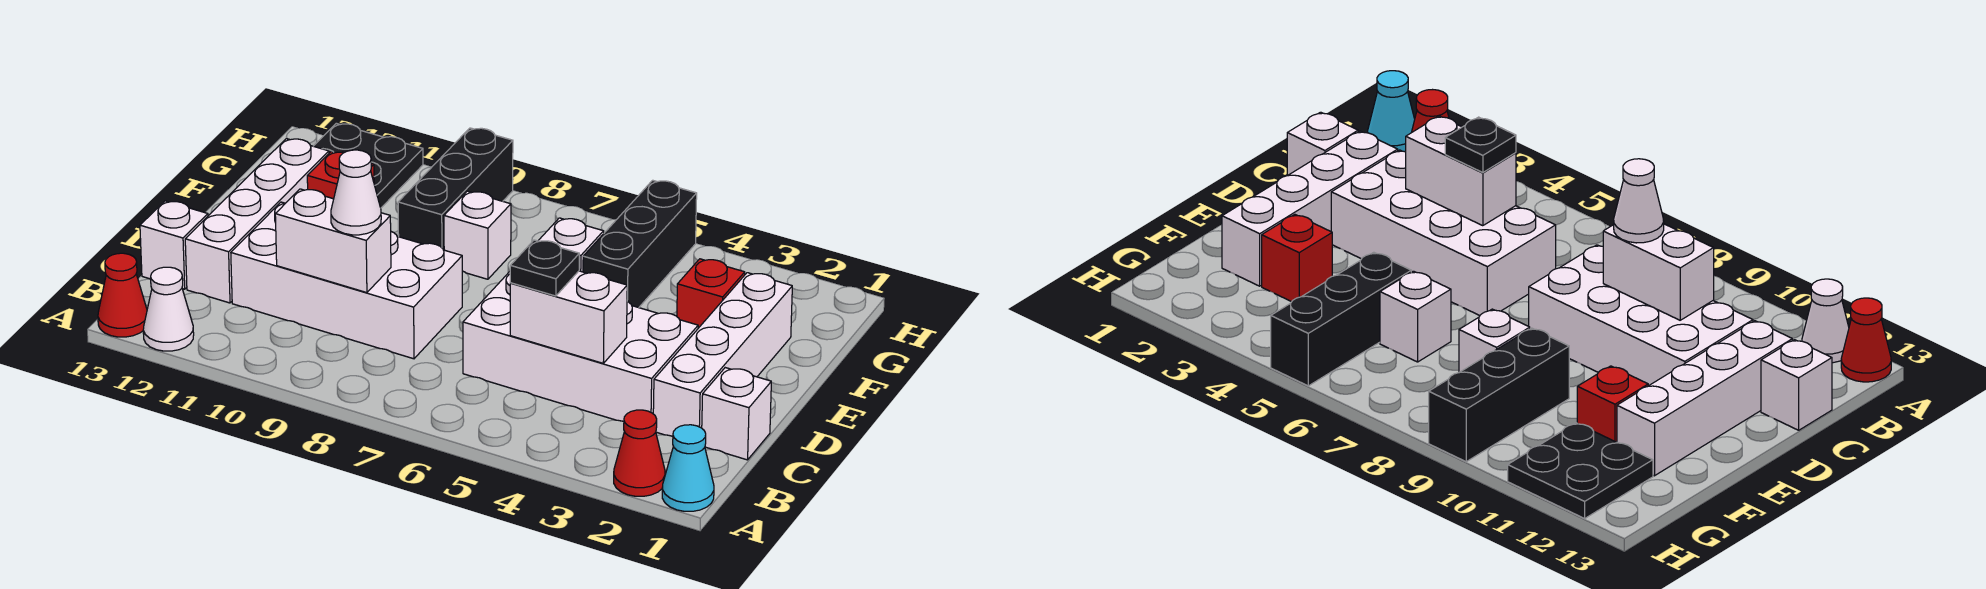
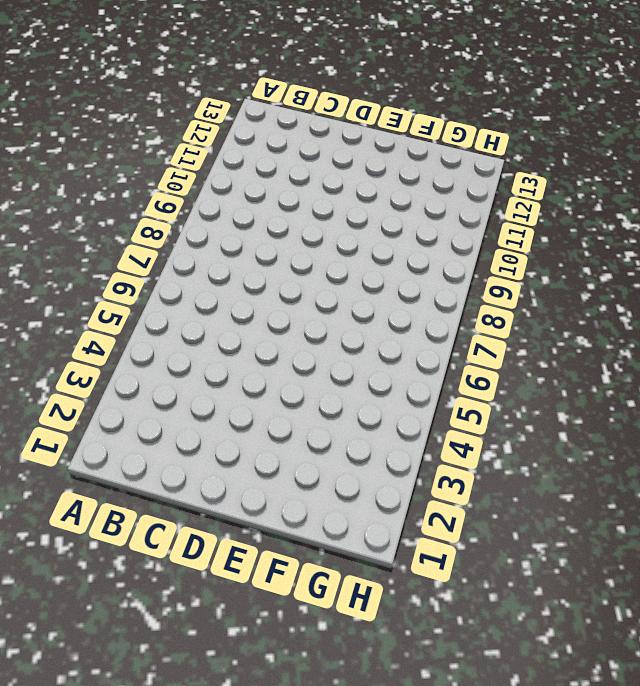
none -> cyan cone A1 level 1
none -> red cone A2 level 1
none -> white cone A12 level 1

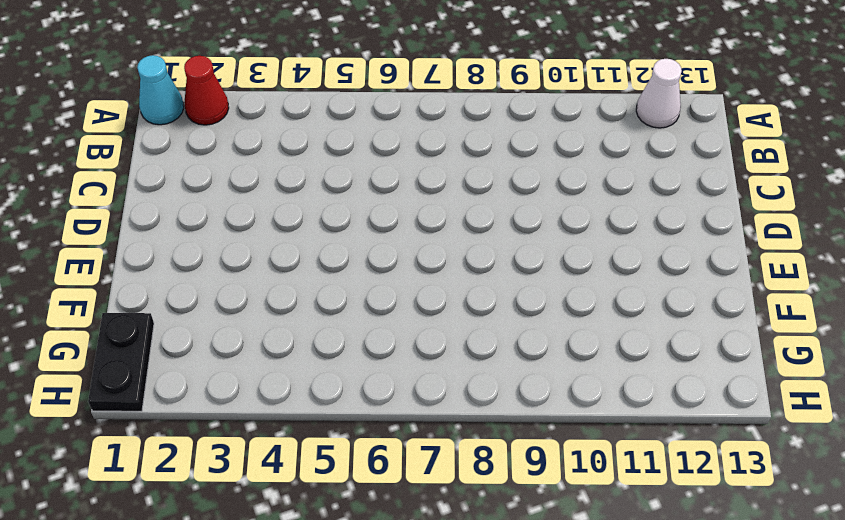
black plate G1:H1 level 1 -> none
none -> red cone A13 level 1
none -> white brick C1 level 1
none -> white brick C2:F2 level 1

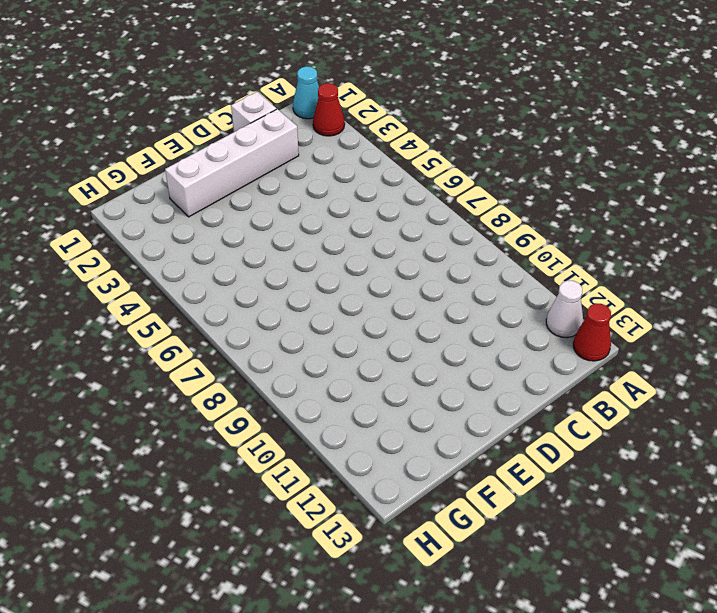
none -> white brick C3:D6 level 1
none -> white brick C8:D11 level 1
none -> white brick C12:F12 level 1

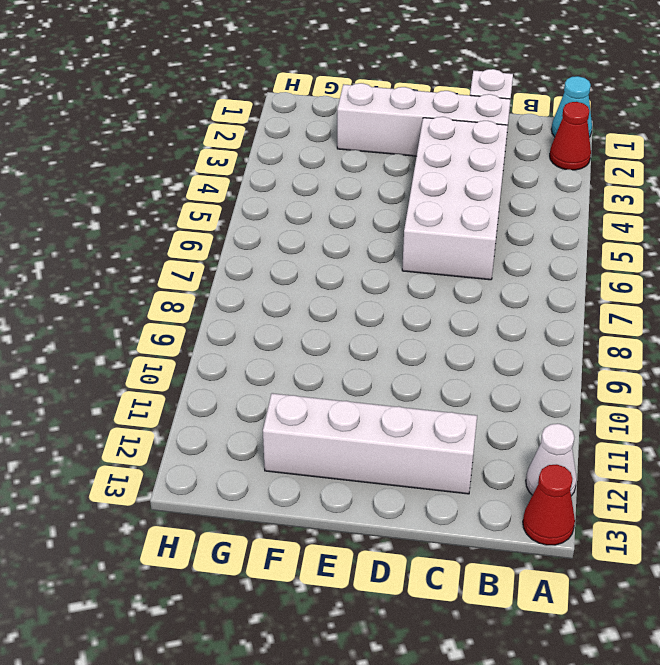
none -> white brick C8:D11 level 1
none -> white brick C13 level 1
none -> red brick F3 level 1

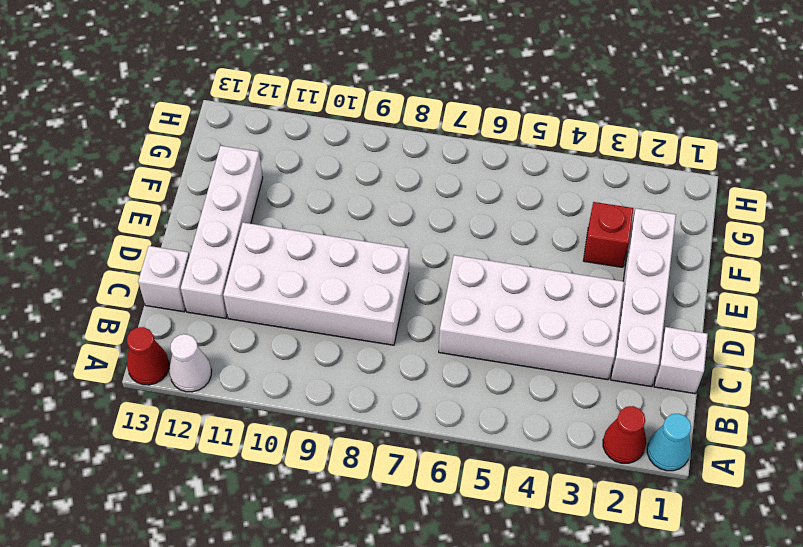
none -> black brick F5:H5 level 1
none -> white brick F6 level 1
none -> white brick F8 level 1

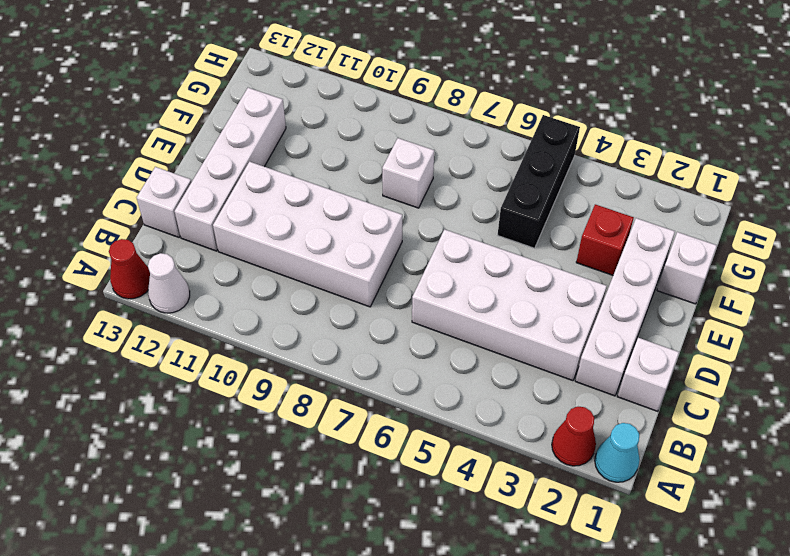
white brick F1 level 1 -> white brick F6 level 1
none -> black brick F9:H9 level 1
none -> red brick F11 level 1
none -> black plate G11:H12 level 1

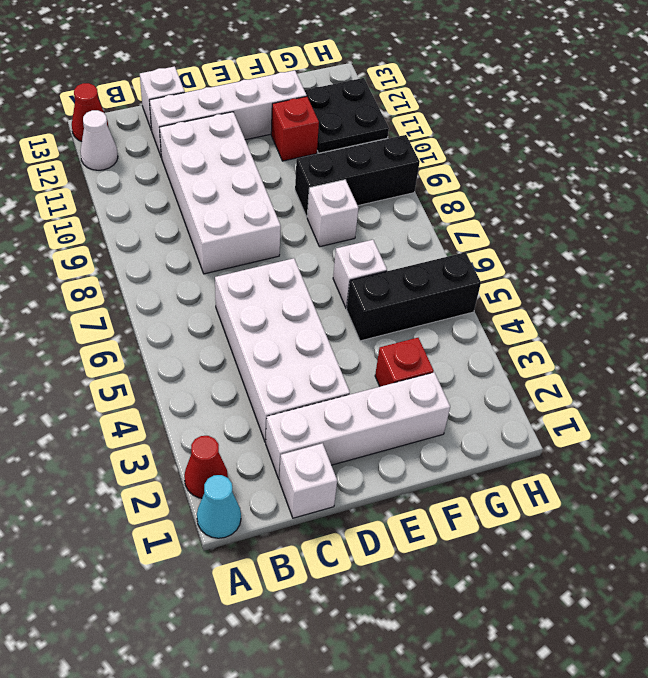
none -> white brick C4:C5 level 2
none -> white brick C9:C10 level 2
none -> black plate C5 level 3

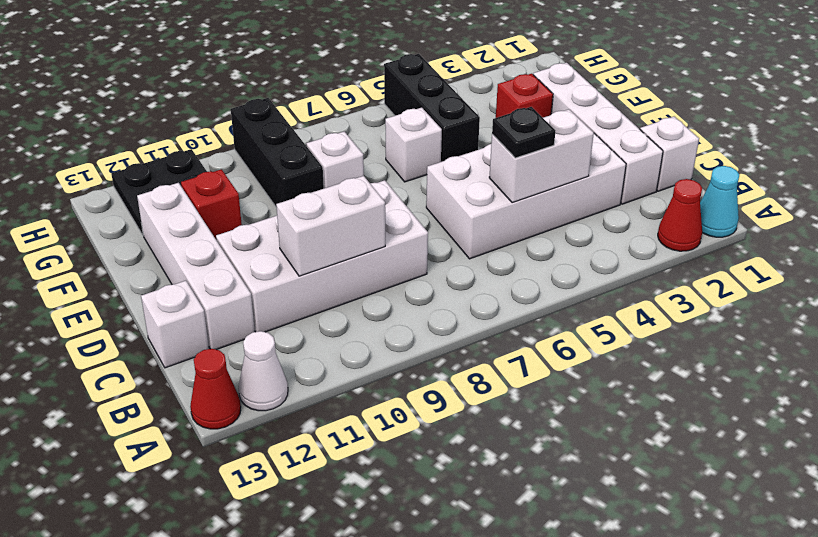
none -> white cone C9 level 3

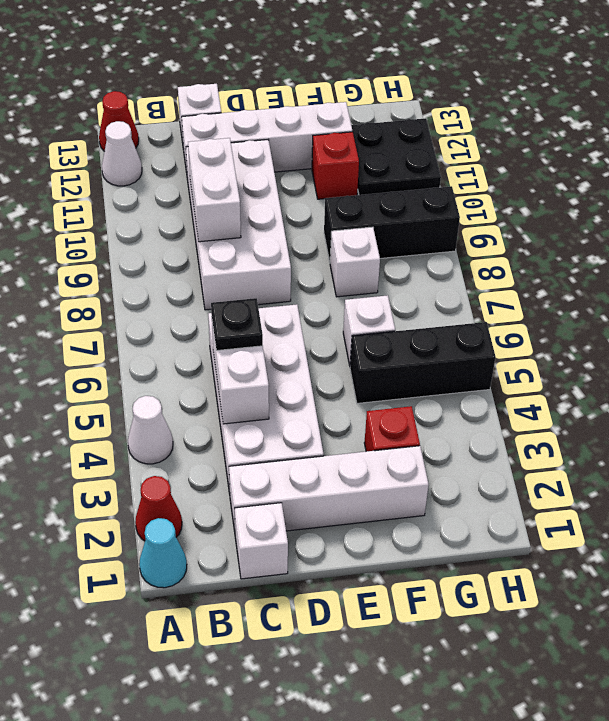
white cone A4 level 1 -> white cone C9 level 3

